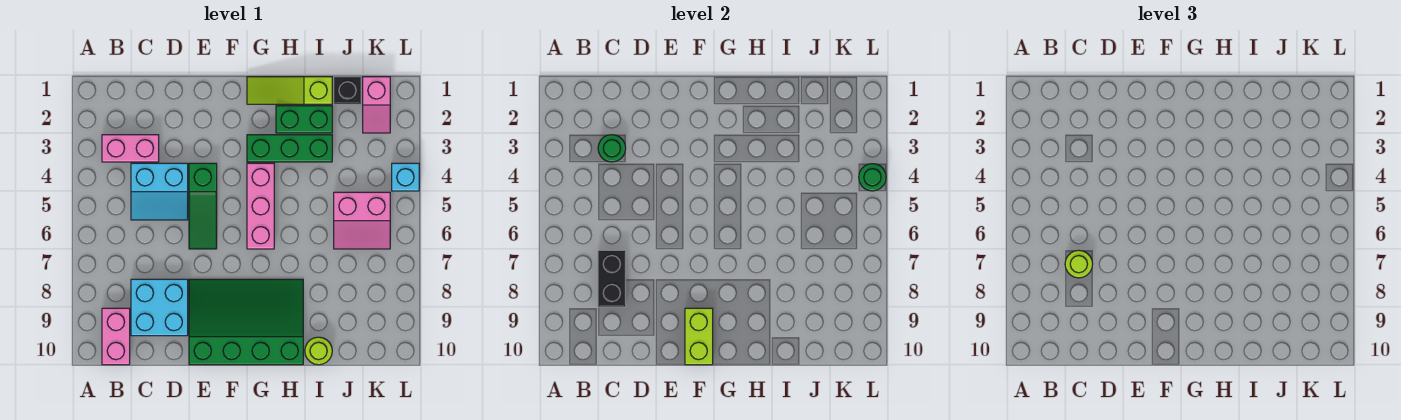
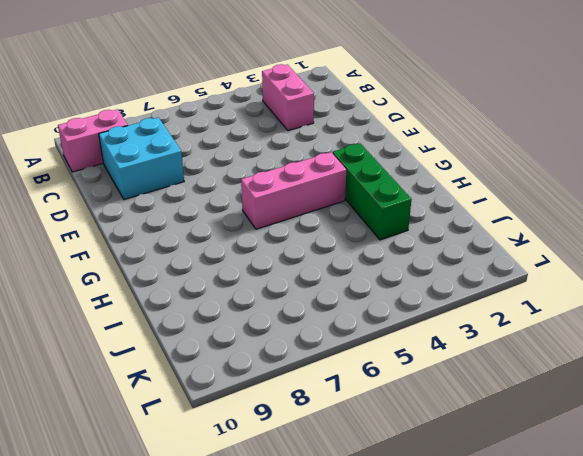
none -> cyan slope C4:D5 level 1 top 4
none -> green slope E4:E6 level 1 top 4
none -> green slope E8:H10 level 1 top 10

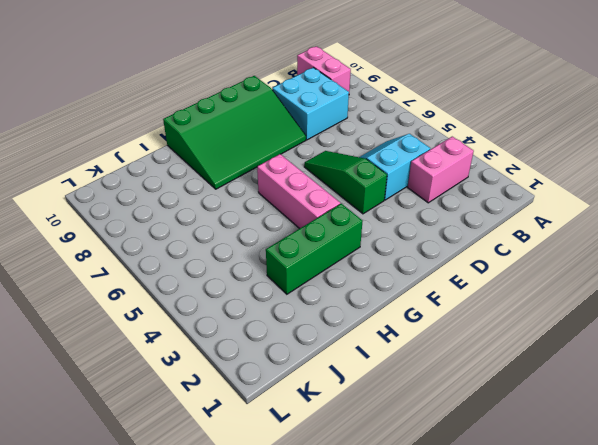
none -> lime slope G1:I1 level 1 top I
none -> green brick H2:I2 level 1
none -> lime round brick I10 level 1

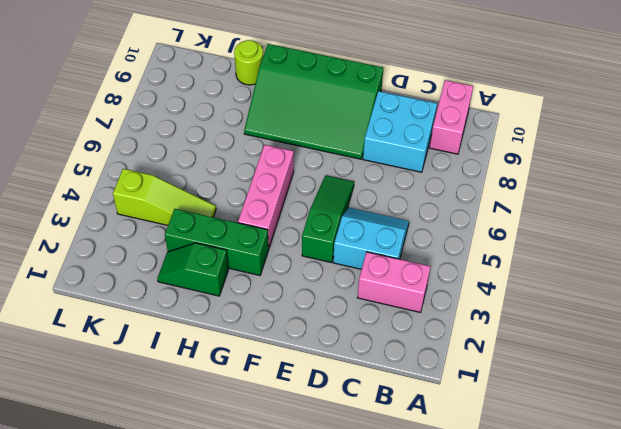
green slope H2:I2 level 1 top H -> green brick H2:I2 level 1
lime slope I4:K4 level 1 top K -> lime slope G1:I1 level 1 top I
none -> black brick J1 level 1
none -> pink slope J5:K6 level 1 top 5
none -> pink slope K1:K2 level 1 top 1

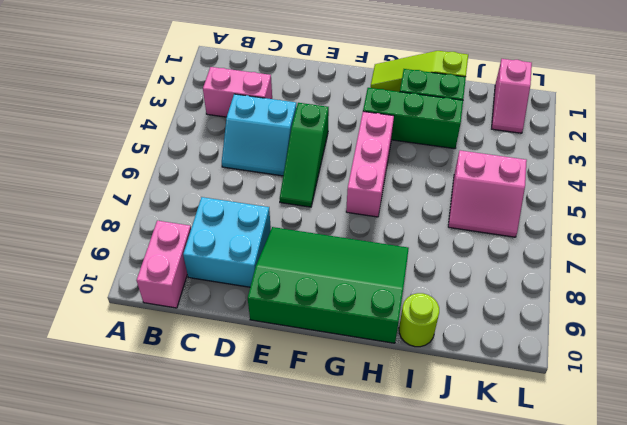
none -> black brick J1 level 1
none -> cyan brick L4 level 1
none -> green round brick C3 level 2

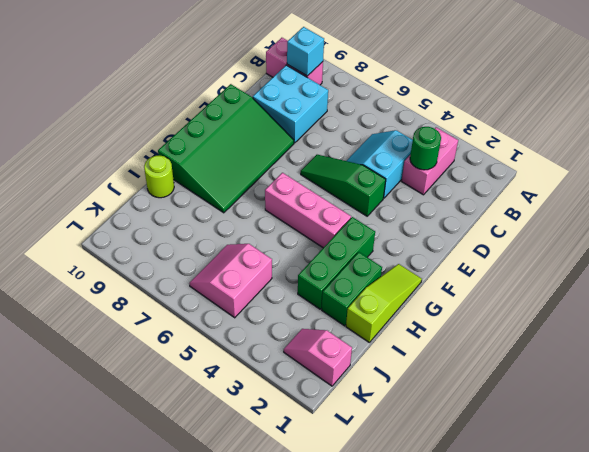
cyan brick B9 level 2 -> cyan brick L4 level 1
none -> black brick J1 level 1
none -> black brick C7:C8 level 2
none -> lime brick F9:F10 level 2

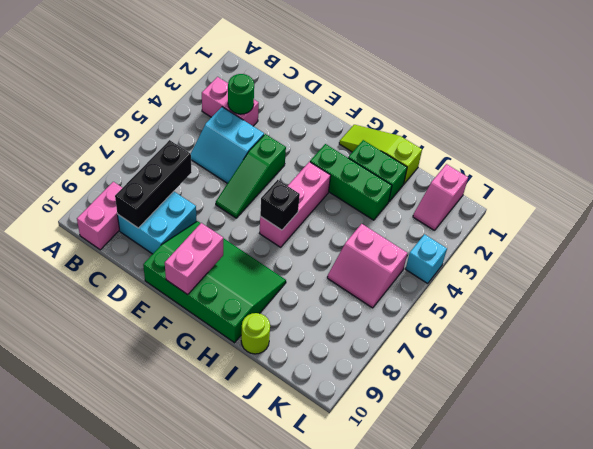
black brick C7:C9 level 2 -> black brick C7:C8 level 2
pink brick F9:F10 level 2 -> lime brick F9:F10 level 2
black brick G6 level 2 -> black brick J1 level 1
none -> green round brick L4 level 2
none -> lime round brick C7 level 3

